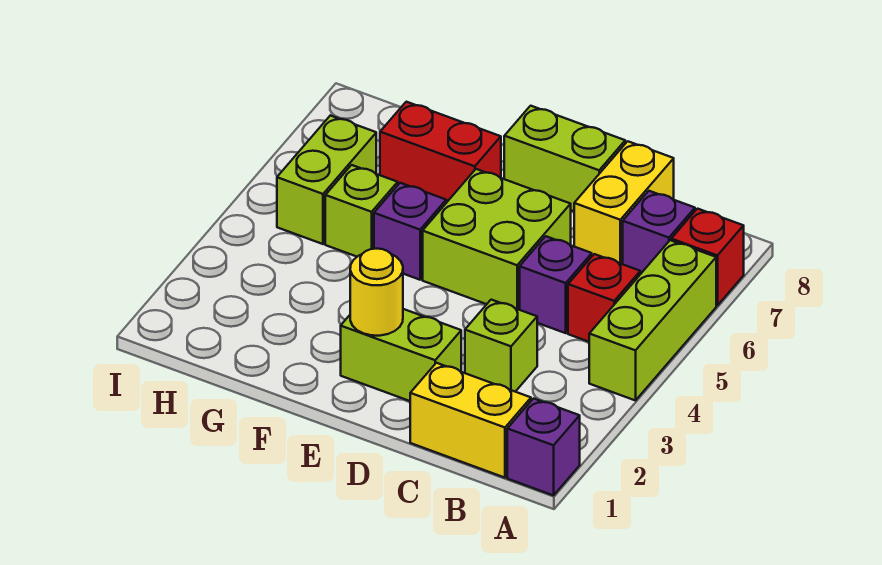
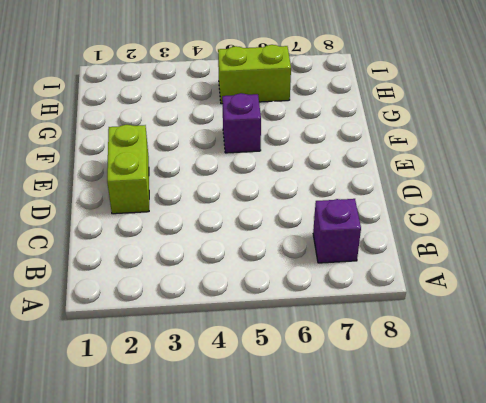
none -> purple brick A1 level 1
none -> lime brick A4:A6 level 1
none -> red brick A7 level 1

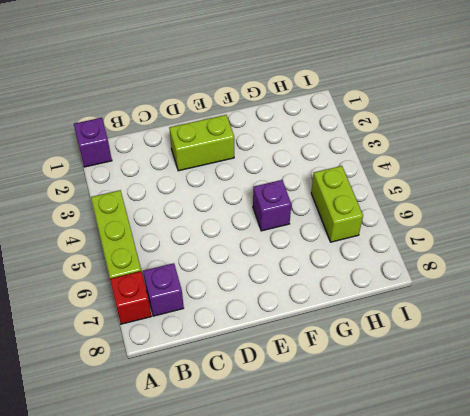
none -> yellow brick B1:C1 level 1
none -> red brick B5 level 1
none -> lime brick C3 level 1

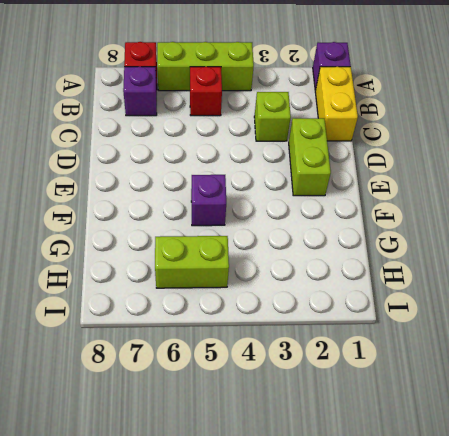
none -> purple brick C5 level 1
none -> yellow brick C7:C8 level 1
none -> lime brick D5:E6 level 1

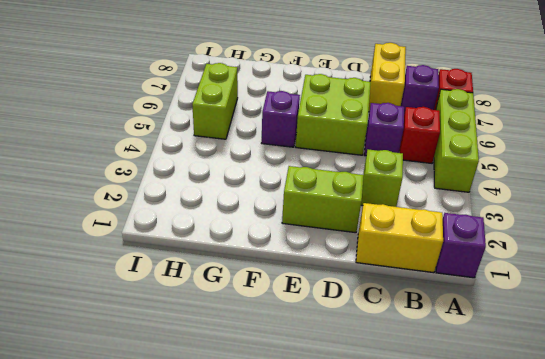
none -> lime brick D8:E8 level 1
none -> red brick F7:G7 level 1
none -> lime brick G5 level 1

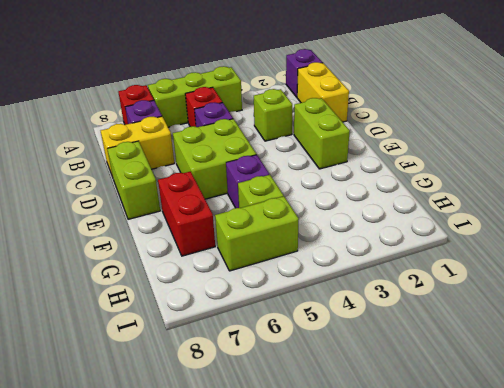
none -> yellow round brick E2 level 2

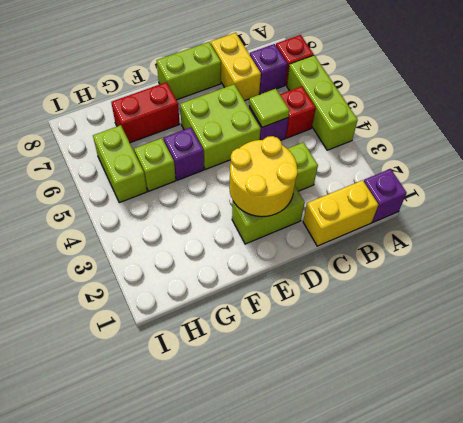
lime tile C5 level 2 -> none
yellow round brick D2:E3 level 2 -> yellow round brick E2 level 2

